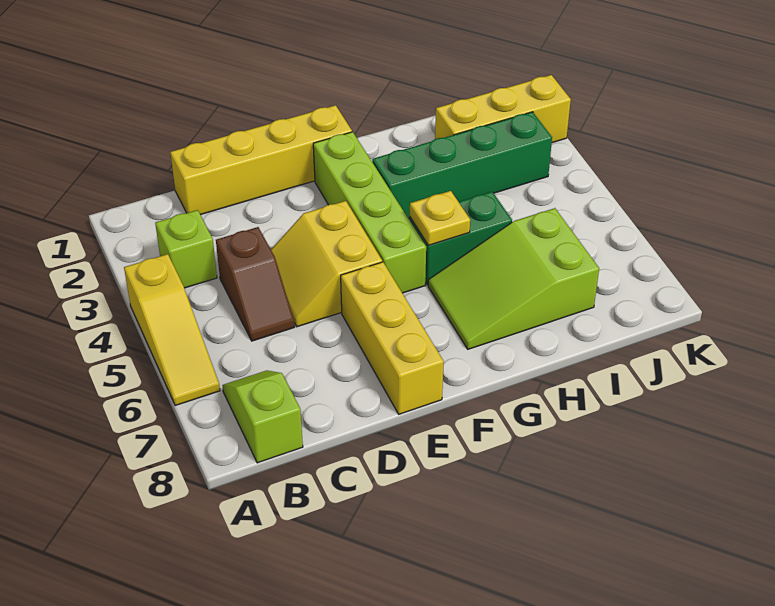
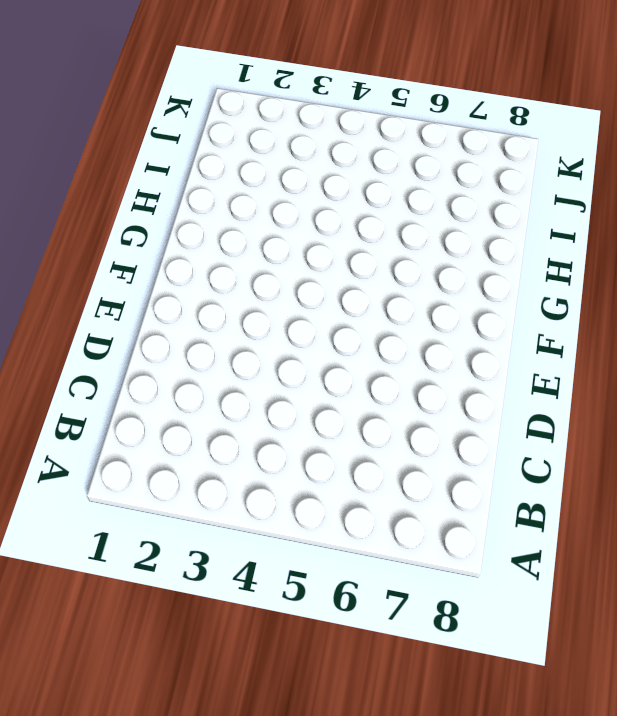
none -> yellow slope A4:A6 level 1 top 4
none -> lime brick B3 level 1
none -> lime slope B7:B8 level 1 top 8

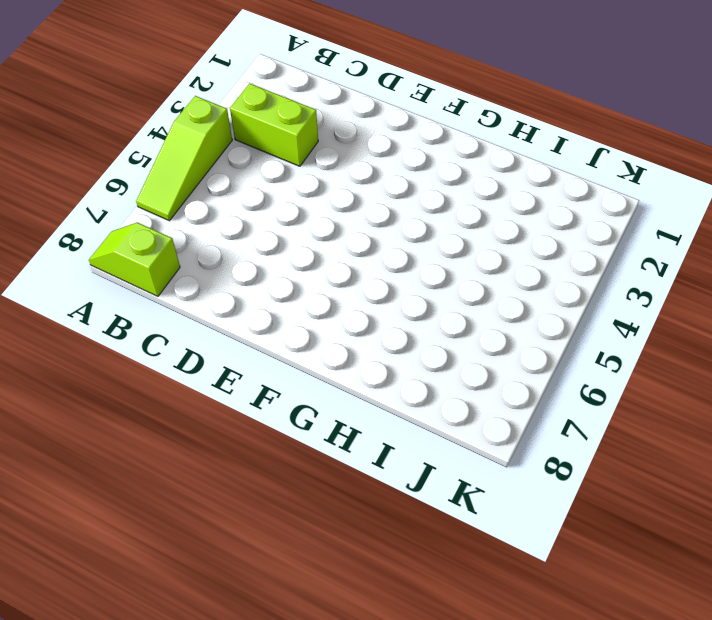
lime slope A4:A6 level 1 top 4 -> yellow slope A4:A6 level 1 top 4
lime slope A8:B8 level 1 top B -> lime slope B7:B8 level 1 top 8
lime brick B3:C3 level 1 -> lime brick B3 level 1
none -> yellow brick C1:F1 level 1
none -> brown slope C4:C5 level 1 top 4
none -> yellow slope D4:E5 level 1 top E

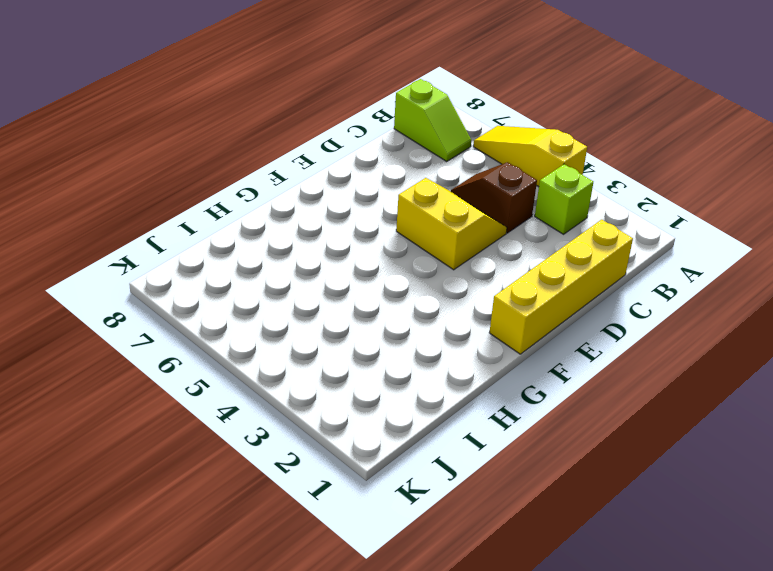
none -> yellow brick E6:E8 level 1
none -> lime brick F2:F5 level 1
none -> green brick G3:J3 level 1

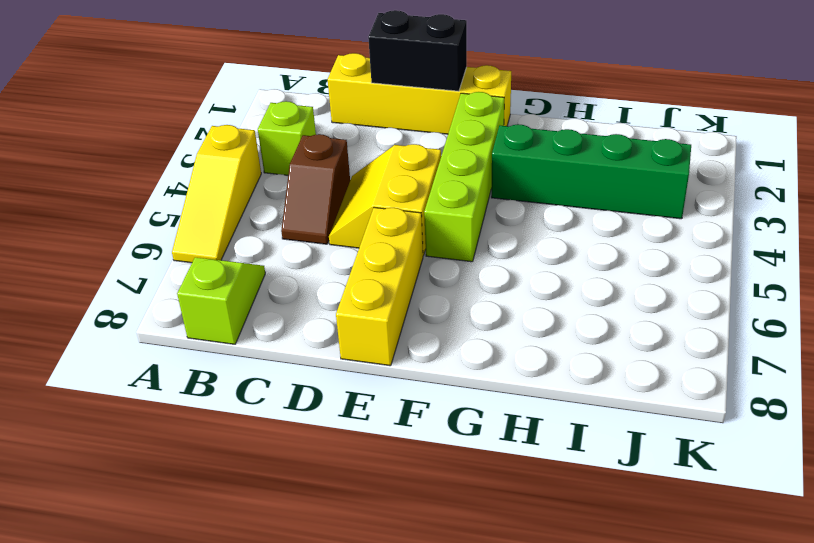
black brick D1:E1 level 2 -> none
none -> green brick G5:H5 level 1
none -> lime slope G6:I7 level 1 top I
none -> yellow brick I2:K2 level 1

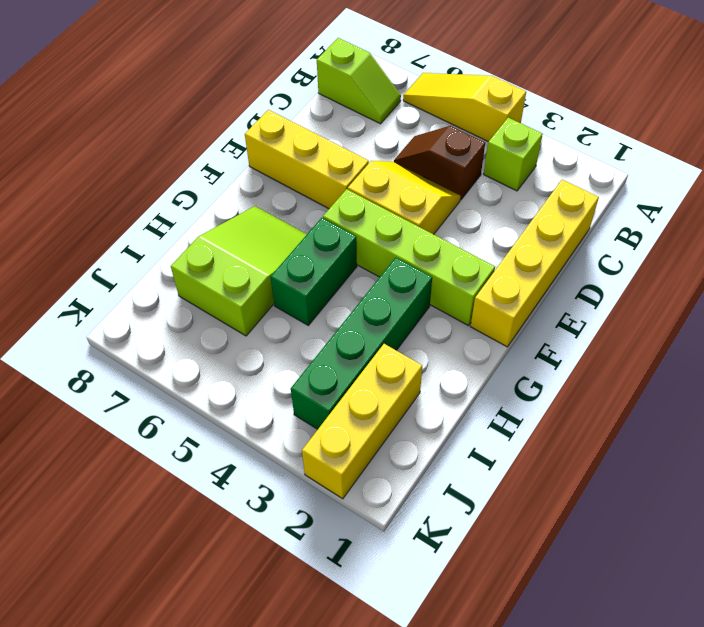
none -> yellow plate G5 level 2

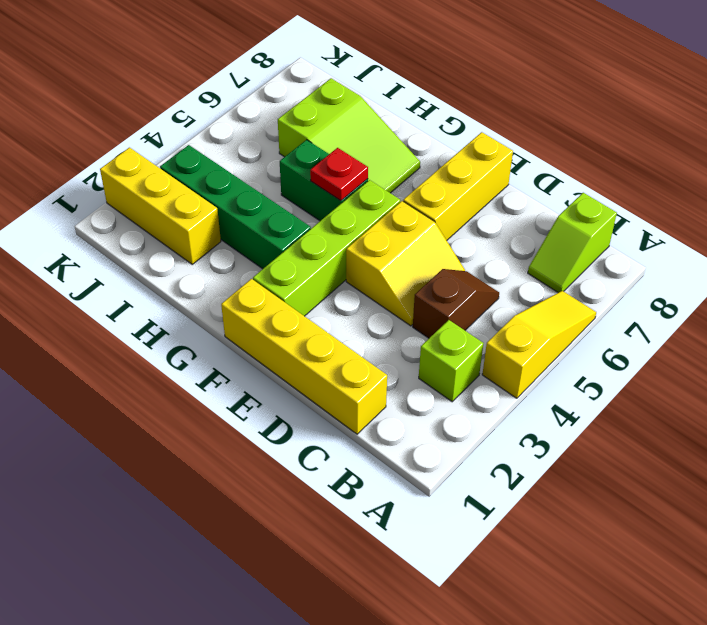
red plate G5 level 2 -> yellow plate G5 level 2

